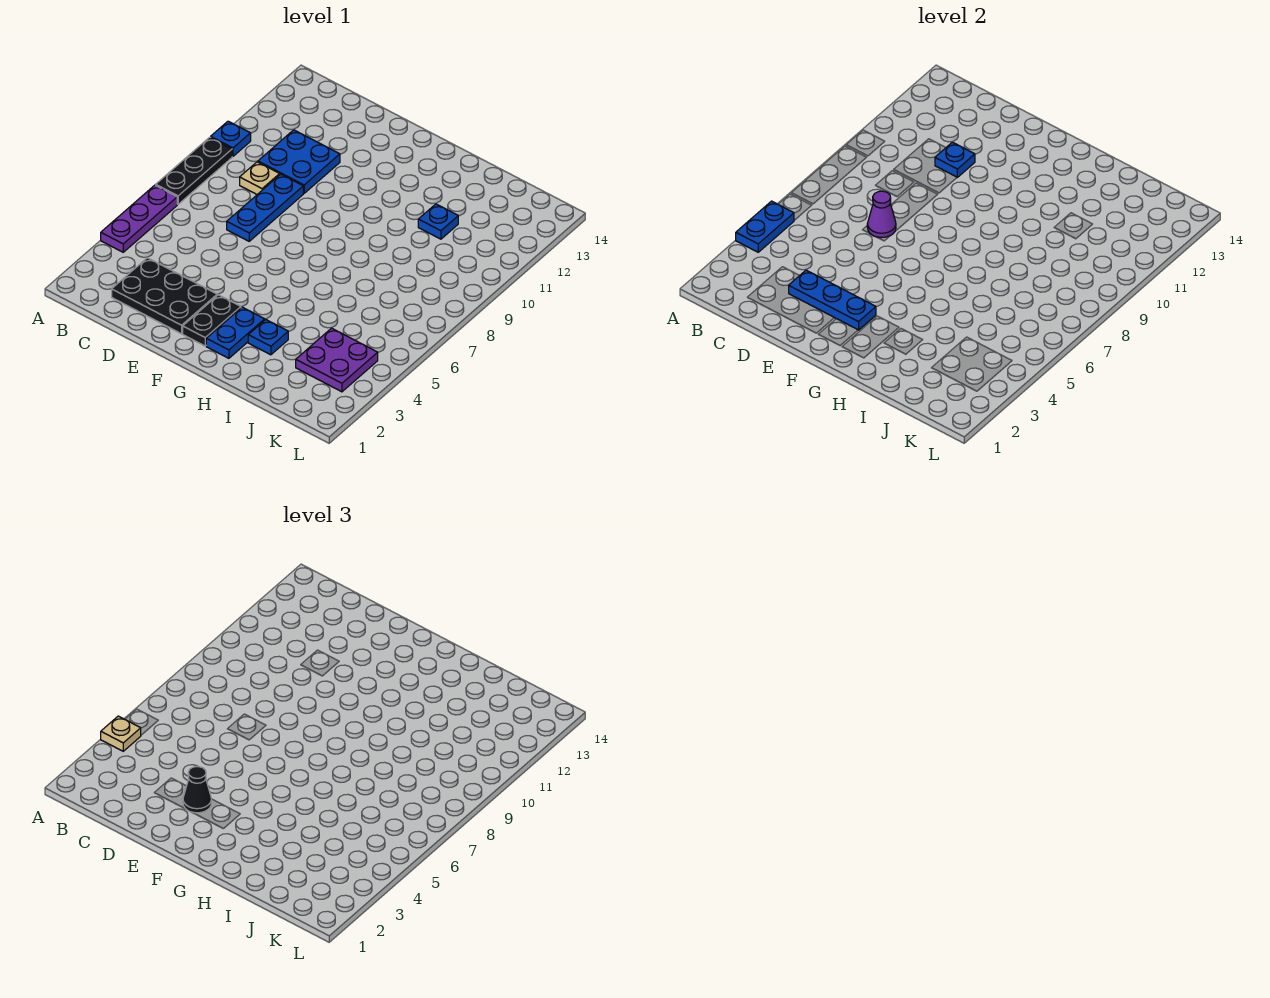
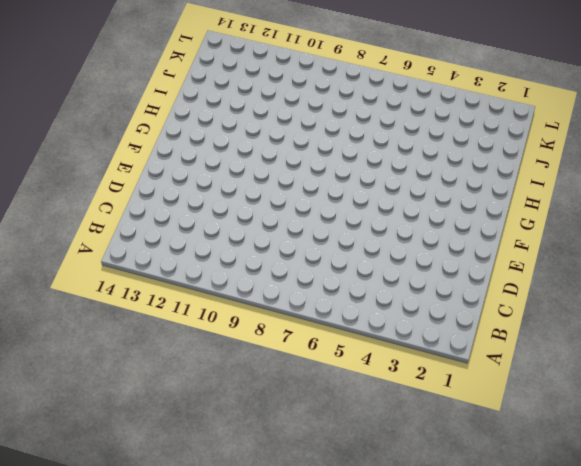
none -> purple plate A4:A6 level 1
none -> black plate A7:A9 level 1
none -> blue plate A10 level 1

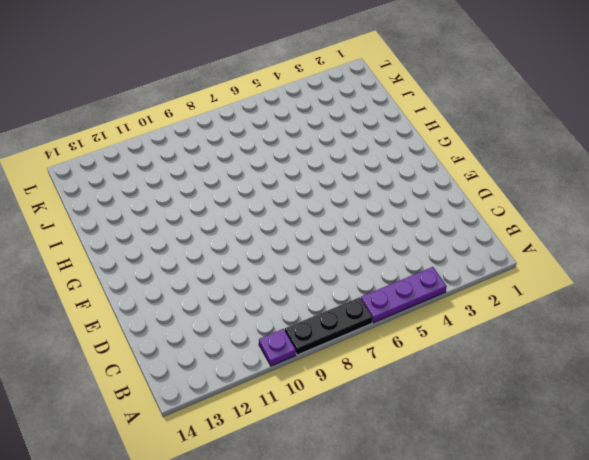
purple plate A10 level 1 -> blue plate A10 level 1
none -> black plate C2:E3 level 1
none -> tan plate C9 level 1
none -> blue plate C10:D11 level 1

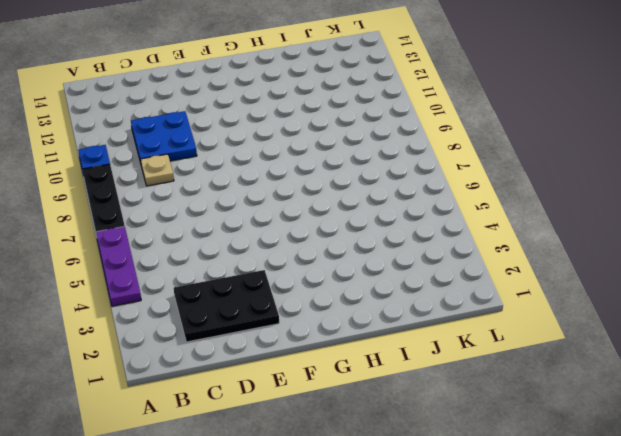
none -> blue plate D7:D9 level 1
none -> black plate F2:F3 level 1
none -> blue plate G2:G3 level 1

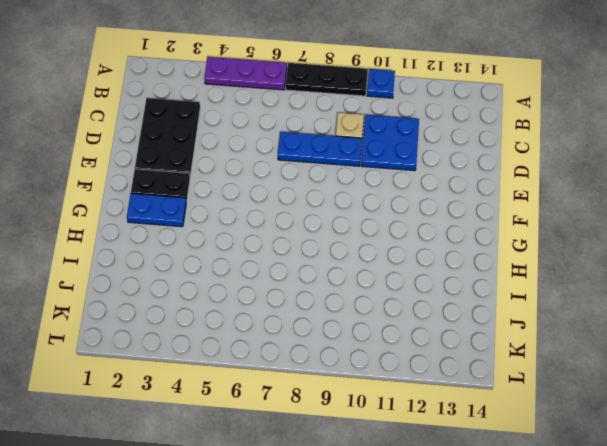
none -> blue plate H3 level 1
none -> blue plate I11 level 1
none -> purple plate J3:K4 level 1

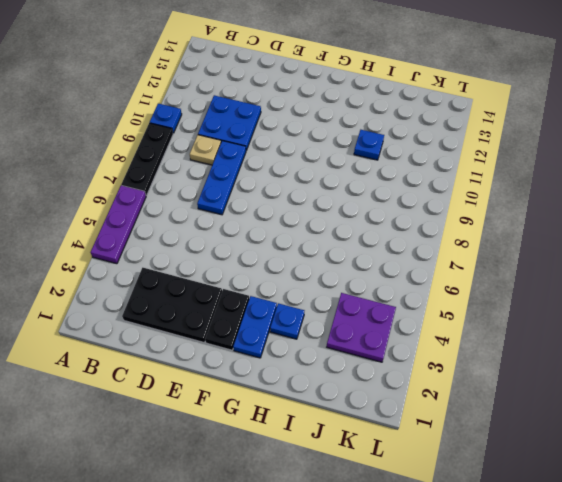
none -> blue plate A4:A5 level 2
none -> blue plate D3:F3 level 2
none -> purple cone D7 level 2

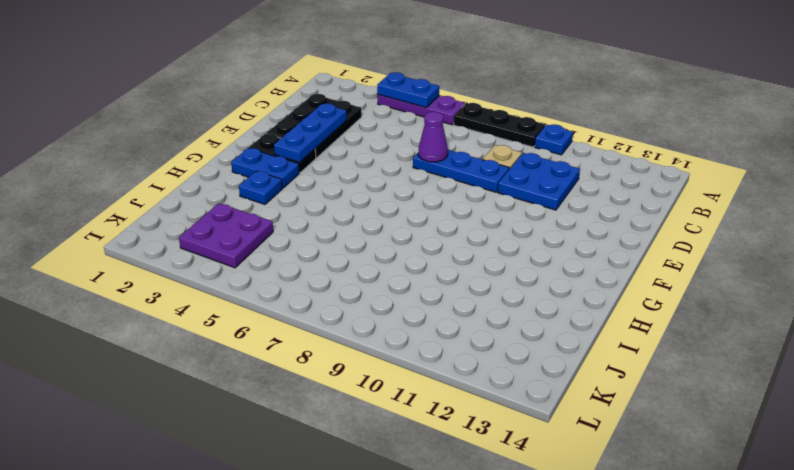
none -> blue plate I11 level 1
none -> blue plate D11 level 2
none -> tan plate A4 level 3

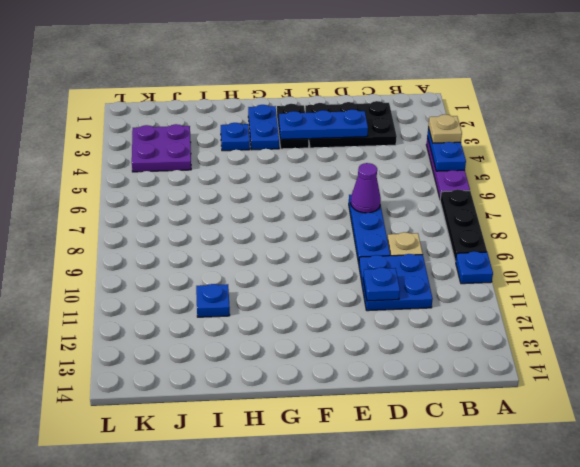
none -> black cone E3 level 3

